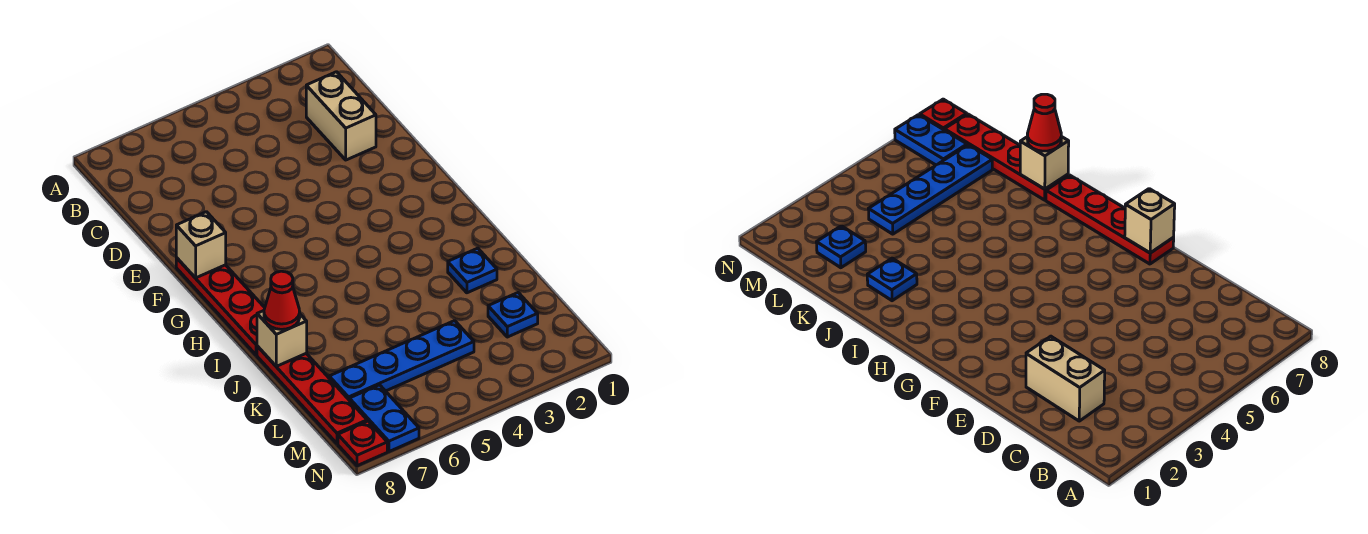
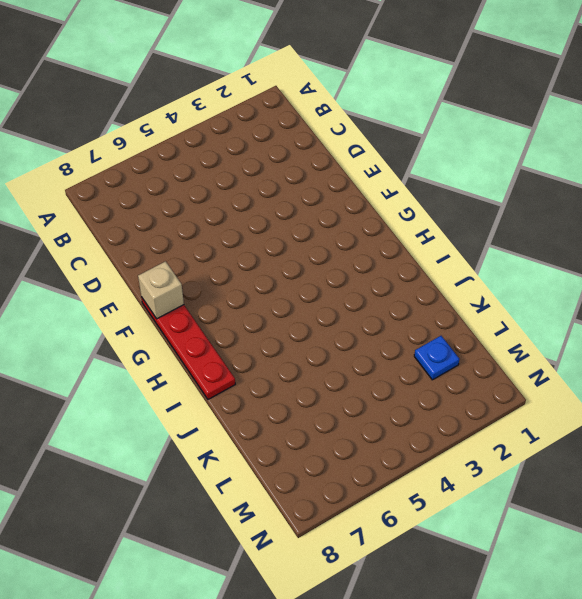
none -> tan brick C2:D2 level 1
none -> blue plate J2 level 1

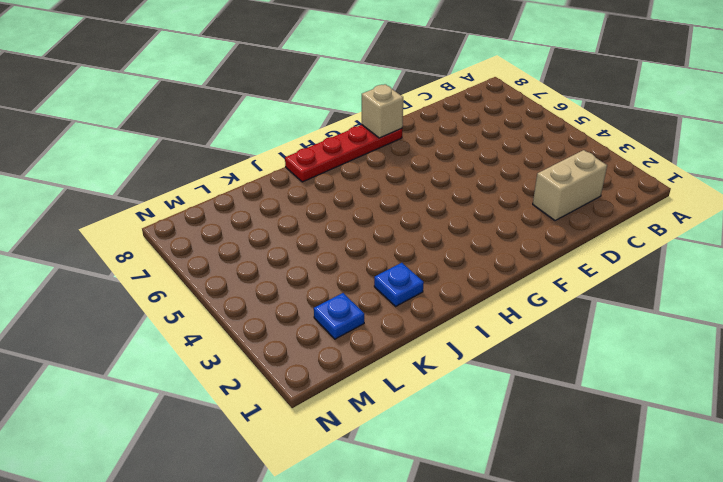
none -> red plate J8:M8 level 1
none -> blue plate L4:L7 level 1

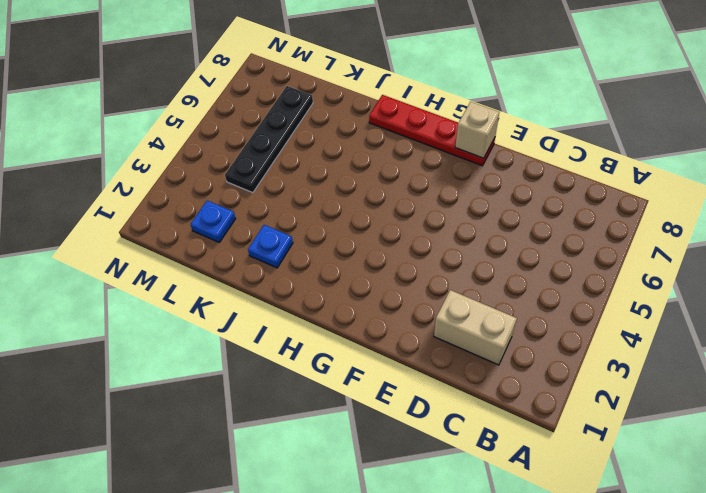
black plate L4:L7 level 1 -> blue plate L4:L7 level 1
none -> red plate J8:M8 level 1
none -> blue plate M7:N7 level 1

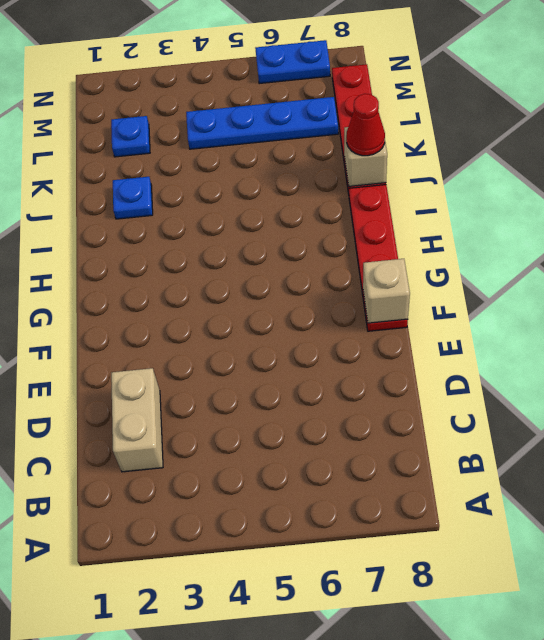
blue plate N6:N7 level 1 -> blue plate M7:N7 level 1
none -> red plate N8 level 1

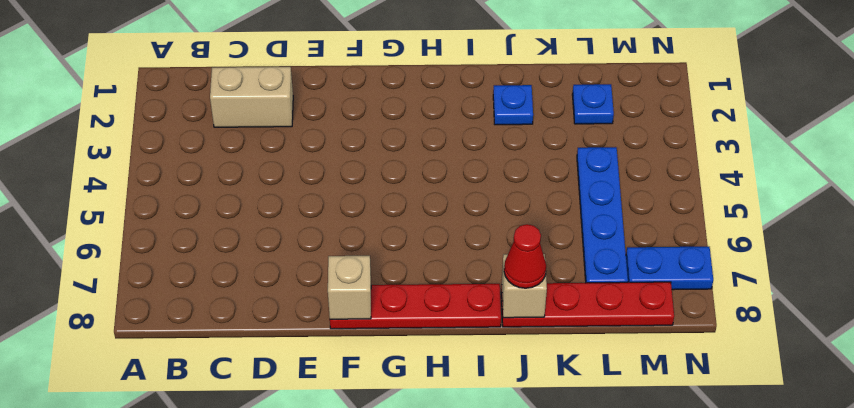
none -> red plate N8 level 1

